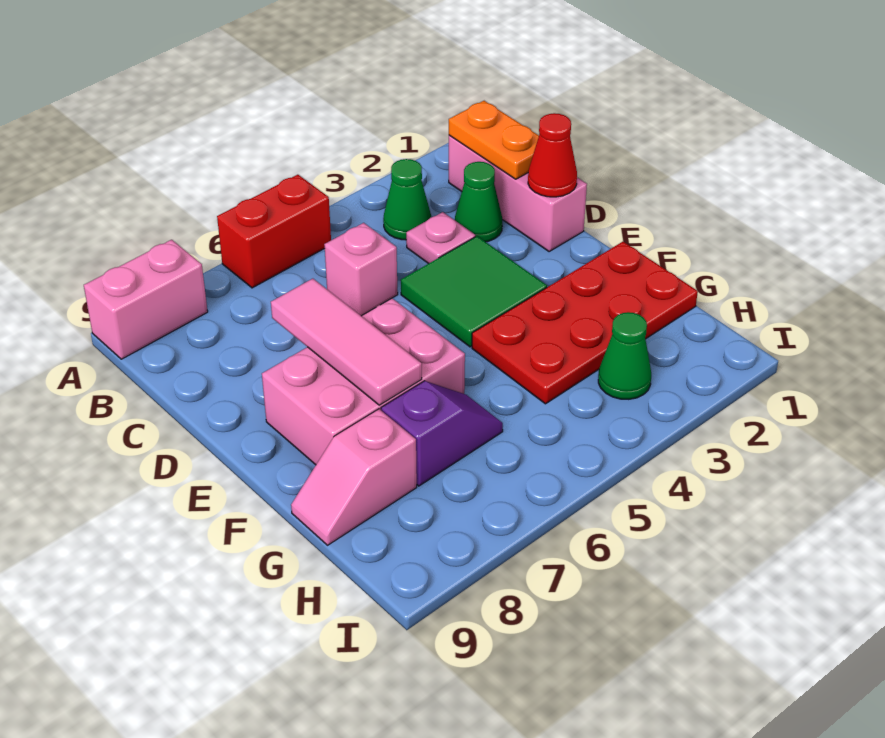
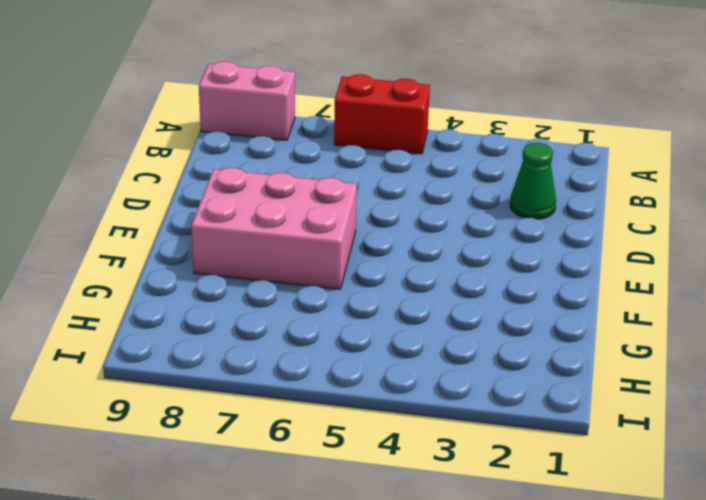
none -> pink brick B1:D1 level 1
none -> green cone B3 level 1
none -> pink plate C3 level 1

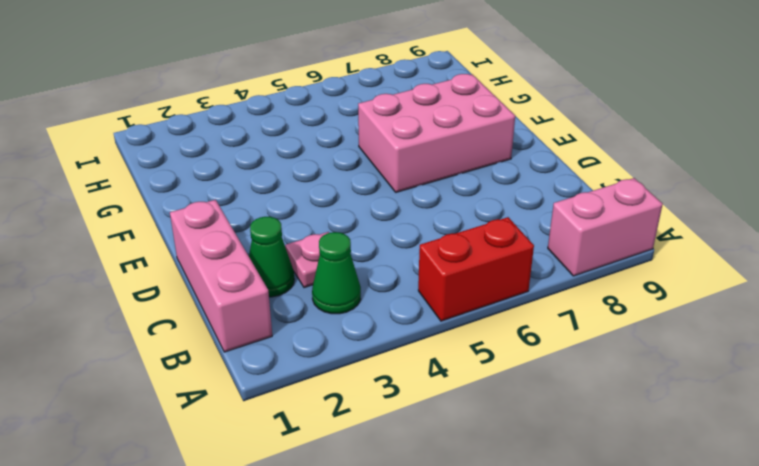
none -> pink brick C5 level 1
none -> green tile D3:E4 level 1
none -> red plate F1:G4 level 1

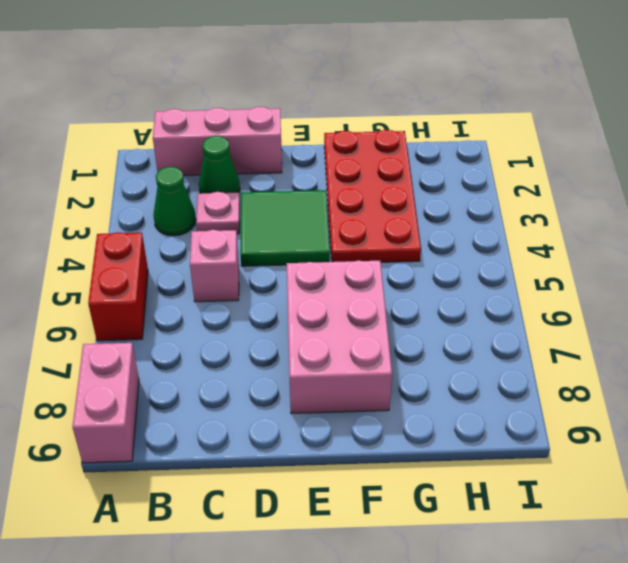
none -> purple slope G6:G7 level 1 top 7
none -> pink slope G8:G9 level 1 top 8
none -> green cone H3 level 1

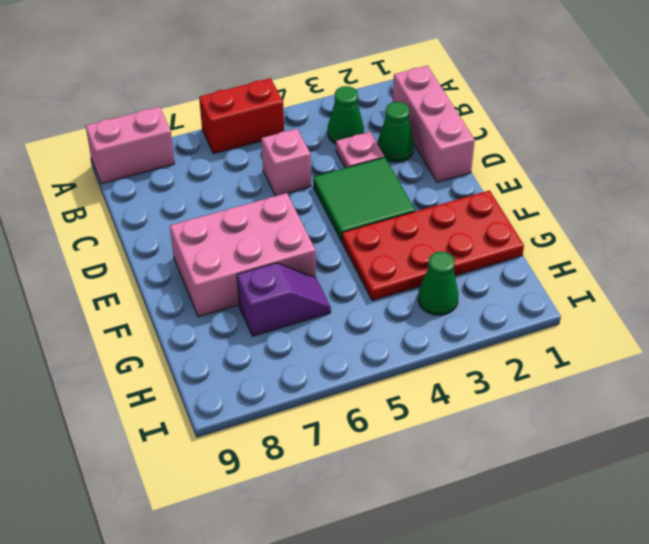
none -> pink slope G8:G9 level 1 top 8
none -> orange plate B1:C1 level 2
none -> red cone D1 level 2

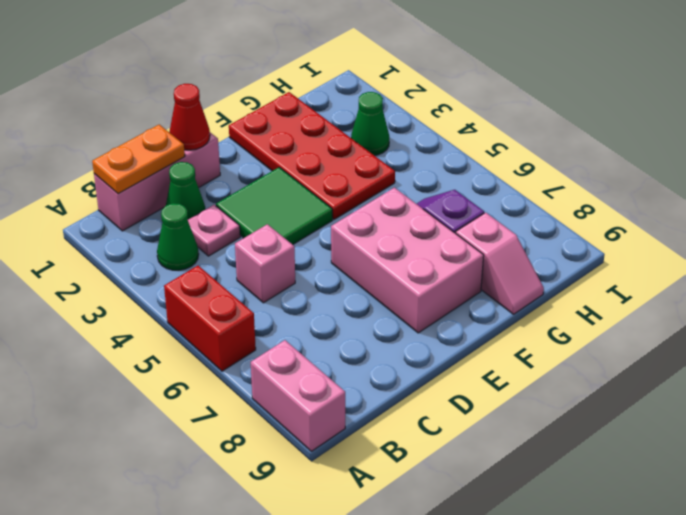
none -> pink tile D7:F7 level 2

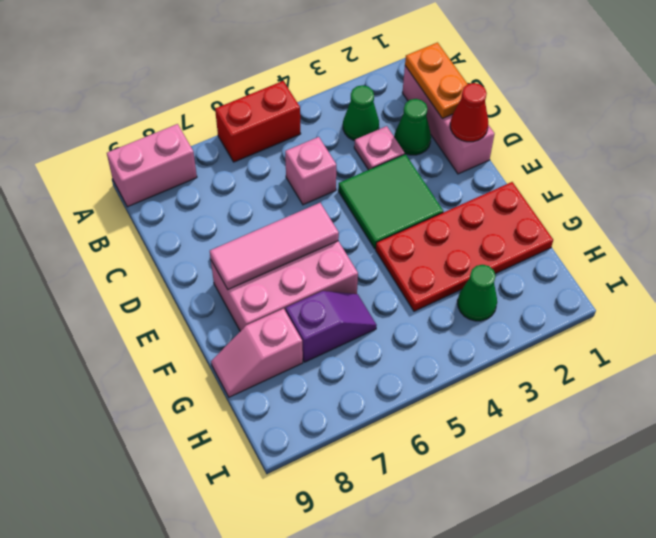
pink tile E6:E8 level 2 -> pink tile D7:F7 level 2

